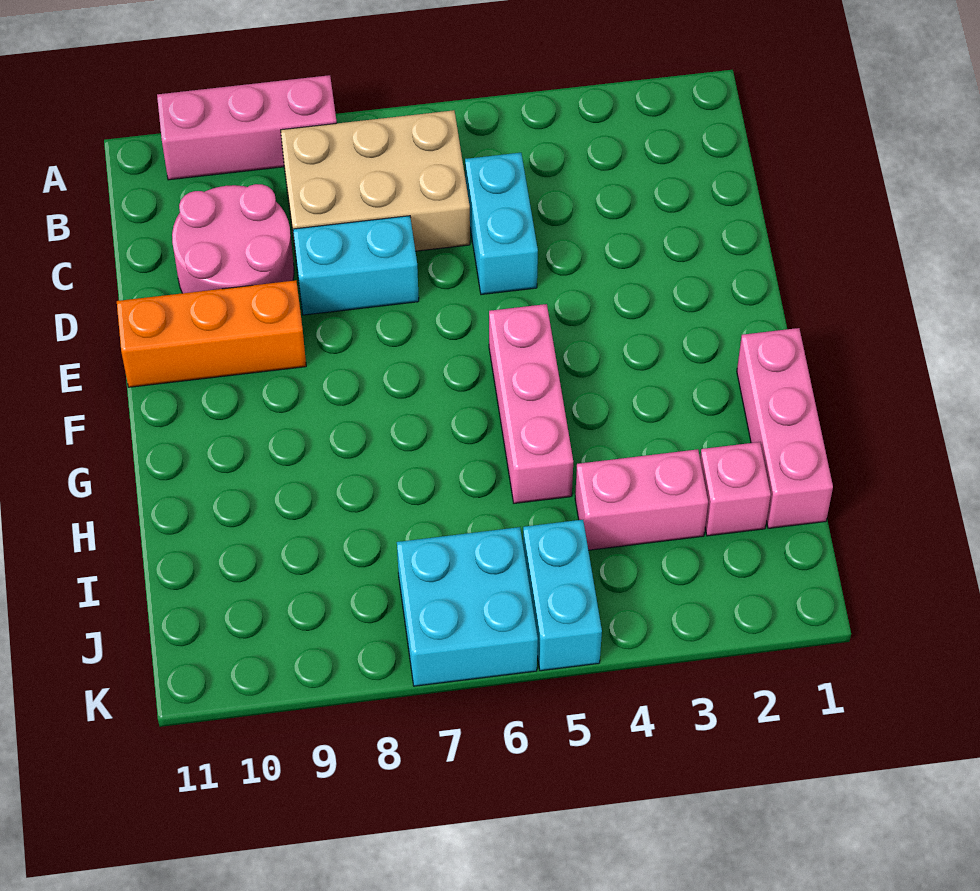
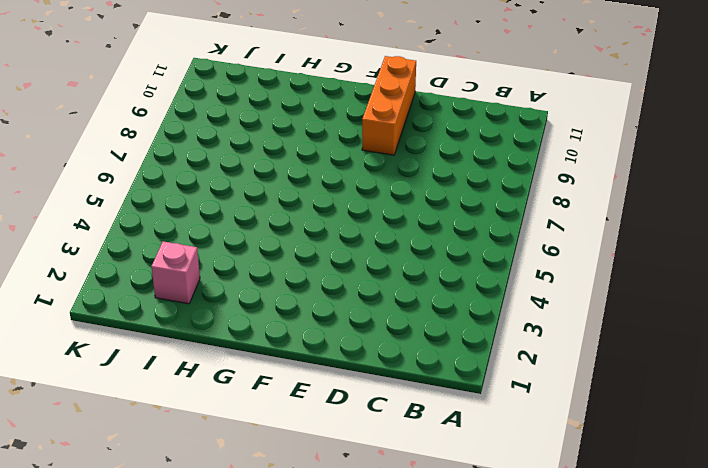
none -> pink brick A8:A10 level 1
none -> tan brick B6:C8 level 1
none -> cyan brick C5:D5 level 1

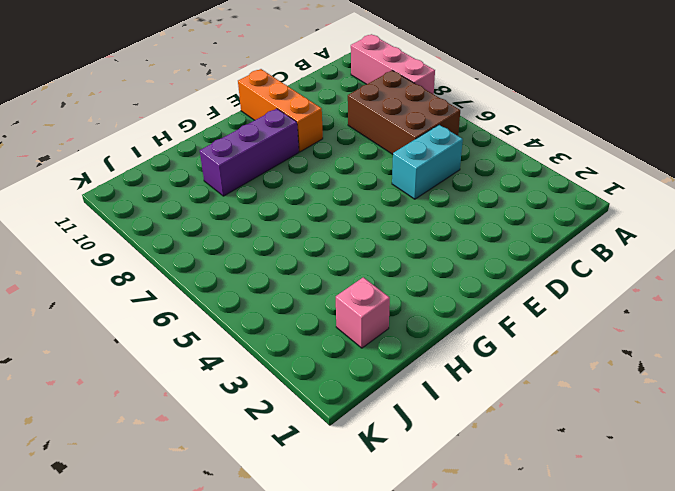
brown brick B6:C8 level 1 -> tan brick B6:C8 level 1
purple brick F9:H9 level 1 -> none
none -> pink round brick C9:D10 level 1
none -> cyan brick D7:D8 level 1
none -> pink brick F5:H5 level 1

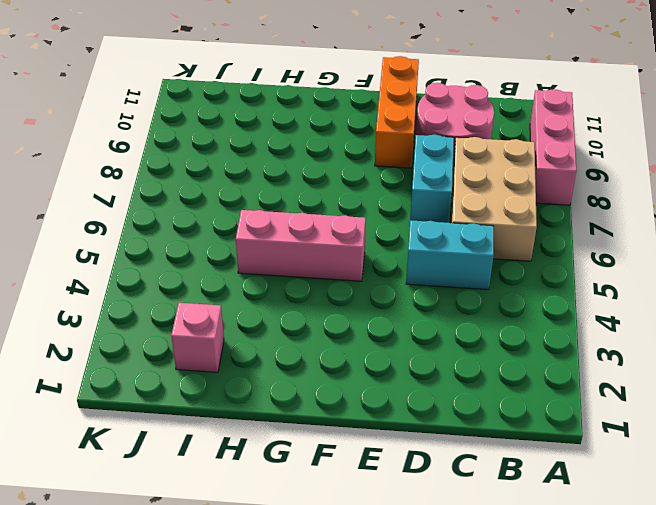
none -> pink brick G1:I1 level 1
none -> pink brick I3:I4 level 1
none -> cyan brick J5:K5 level 1

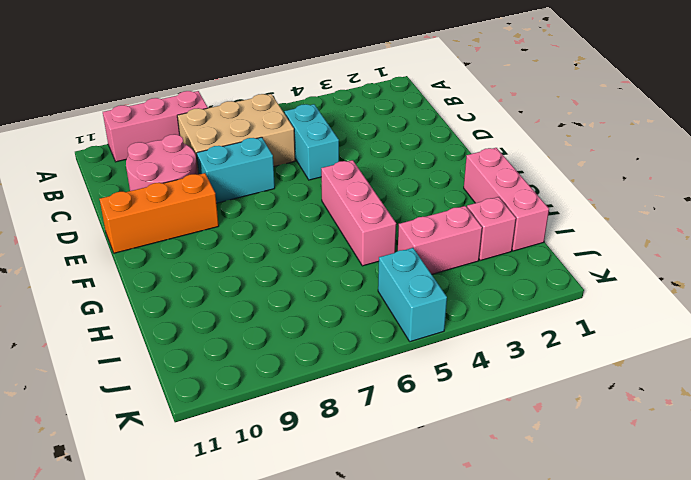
none -> cyan brick J6:K7 level 1

